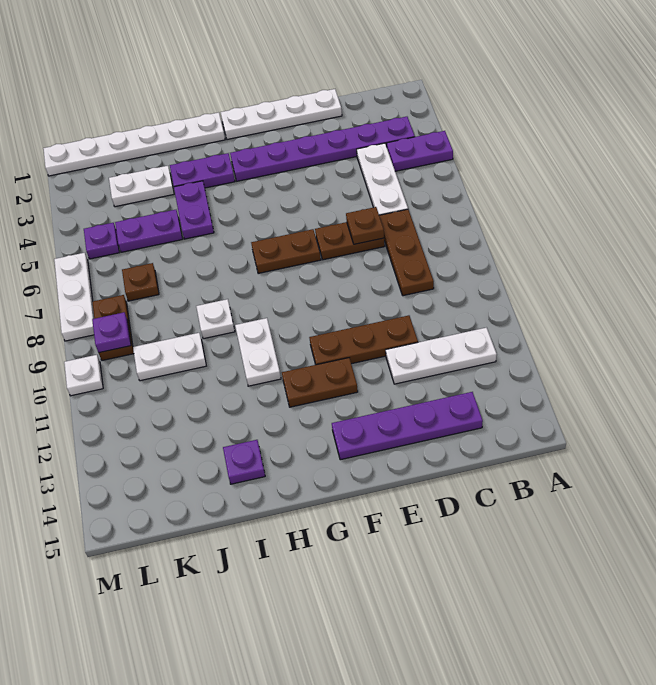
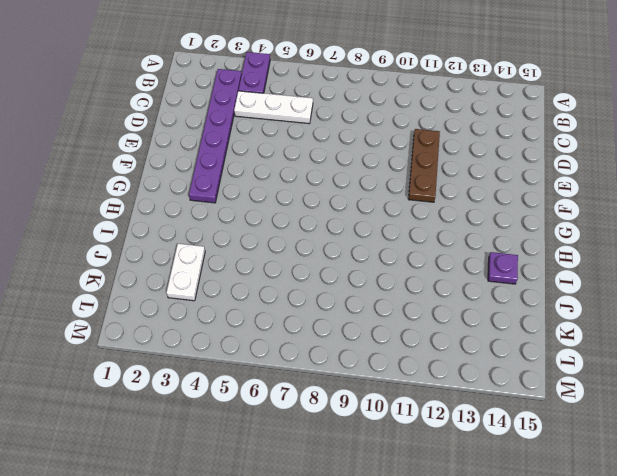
none -> white plate B12:D12 level 1
none -> brown plate C7:C9 level 1
none -> purple plate C14:F14 level 1

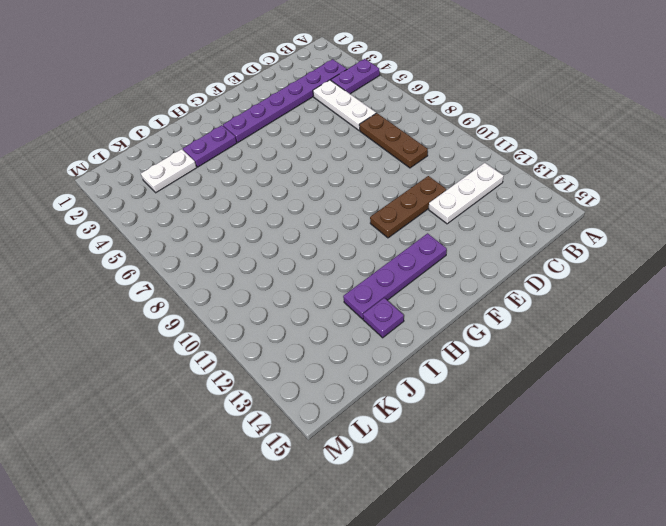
purple plate F13:I13 level 1 -> purple plate C14:F14 level 1
none -> white plate D1:G1 level 1
none -> brown plate D7:E7 level 1
none -> brown plate F7:G7 level 1

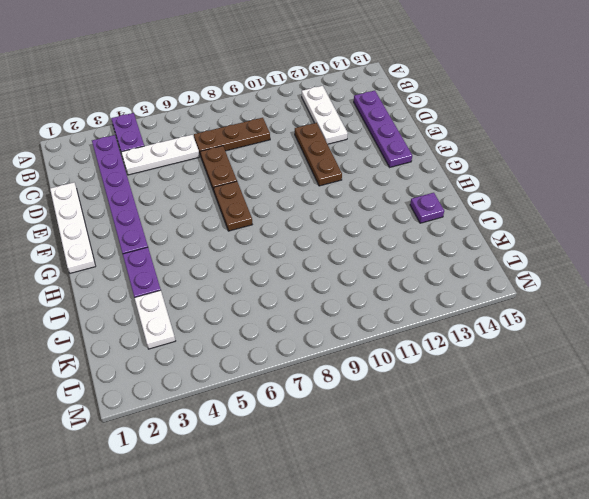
none -> brown plate F12:G12 level 1
none -> white plate H1:M1 level 1
none -> white plate H10:H11 level 1

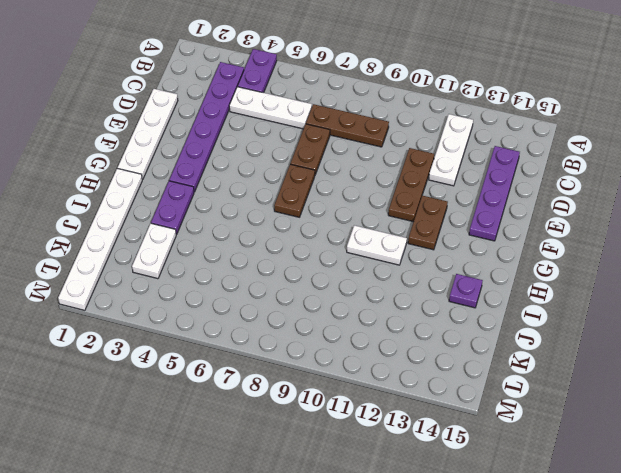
none -> purple plate I4:I5 level 1
none -> white plate I9 level 1
none -> purple plate J5:K5 level 1

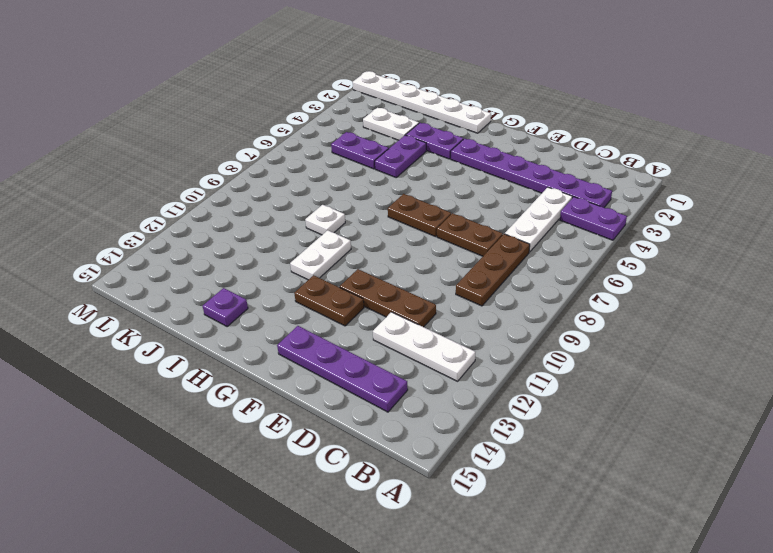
none -> white plate D1:G1 level 1
none -> white plate J10:K10 level 1
none -> brown plate K7 level 1

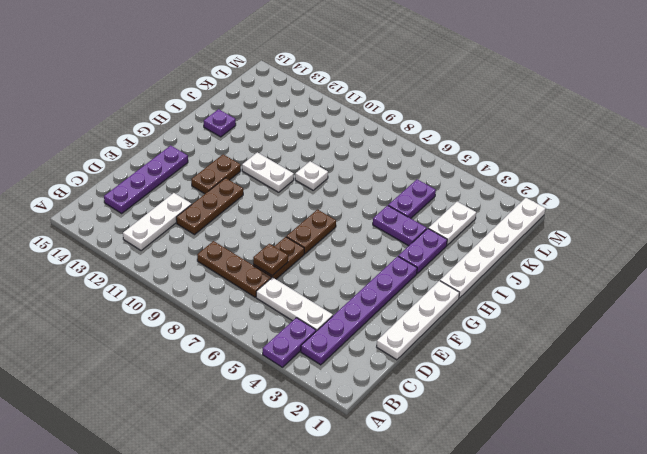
none -> white plate J10:K10 level 1
none -> brown plate K7 level 1
none -> purple plate L5 level 1

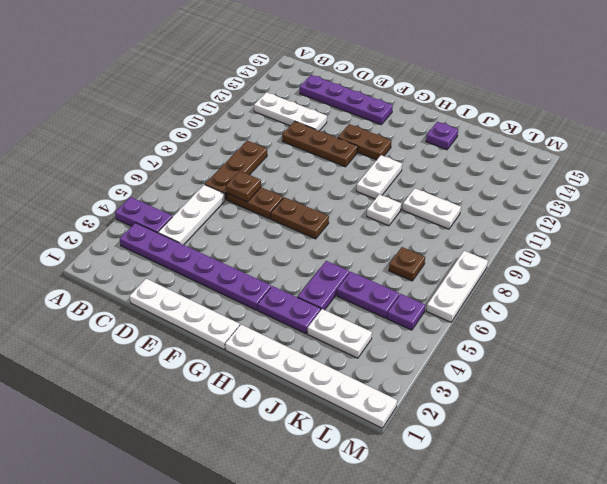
none -> brown plate L8:L9 level 1
none -> white plate M10 level 1
none -> purple plate L9 level 2

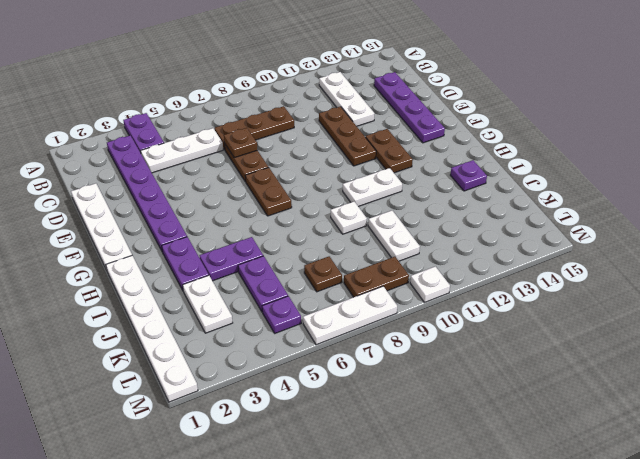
none -> purple plate L9 level 2

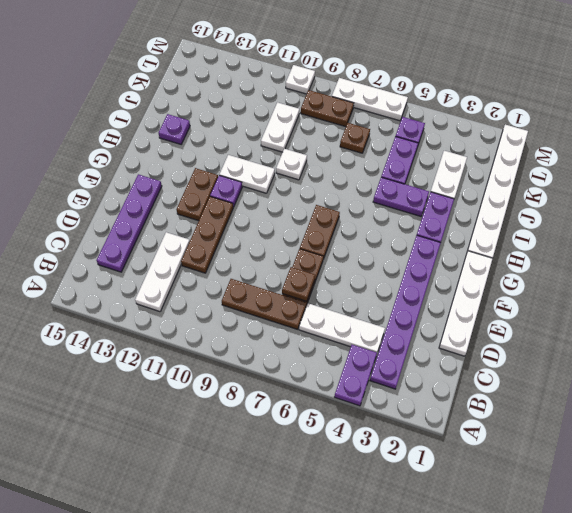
purple plate G11 level 1 -> purple plate L9 level 2

